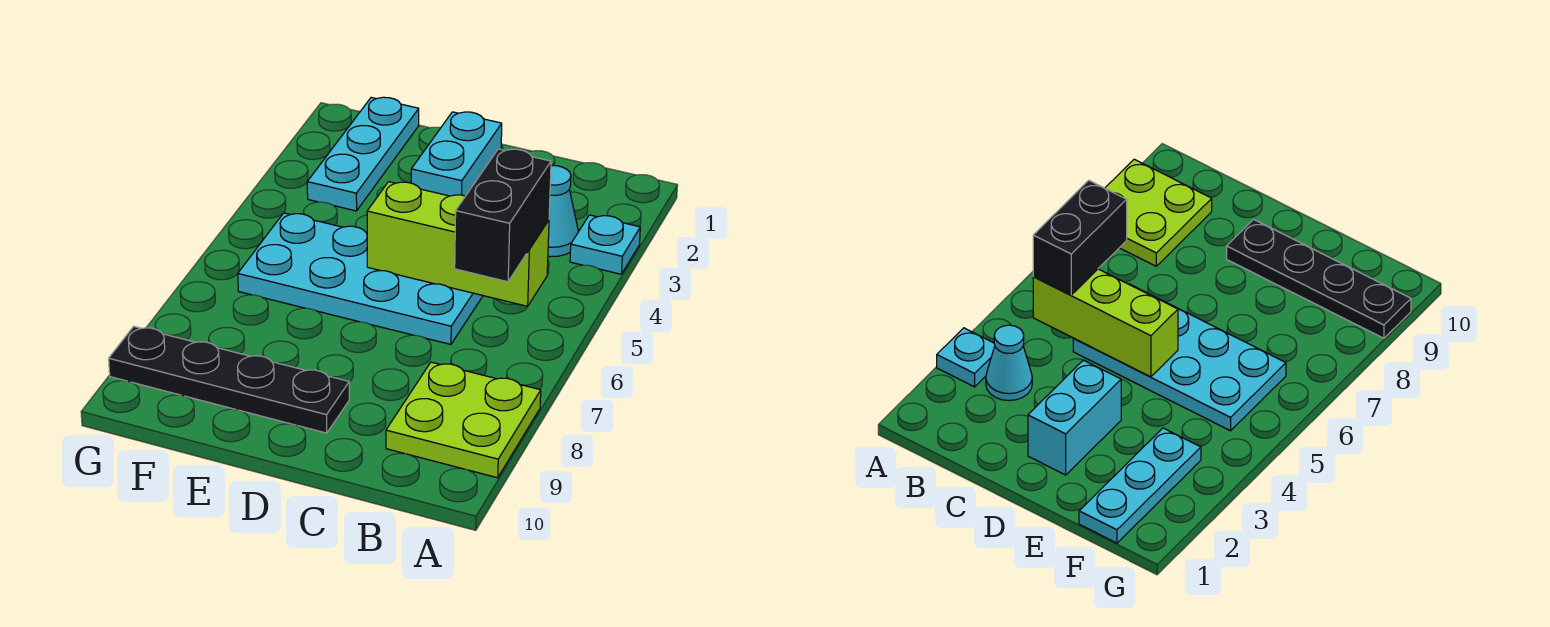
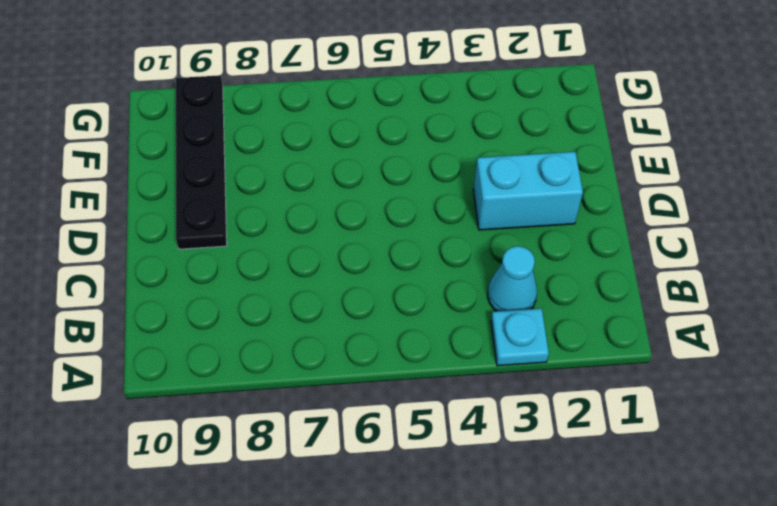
none -> lime plate A8:B9 level 1
none -> cyan plate C5:F6 level 1

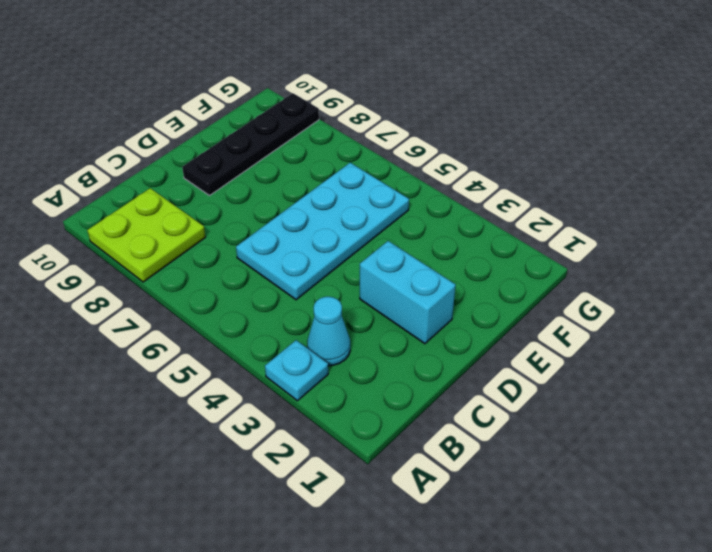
none -> cyan plate F1:F3 level 1
none -> lime brick B5:D5 level 2

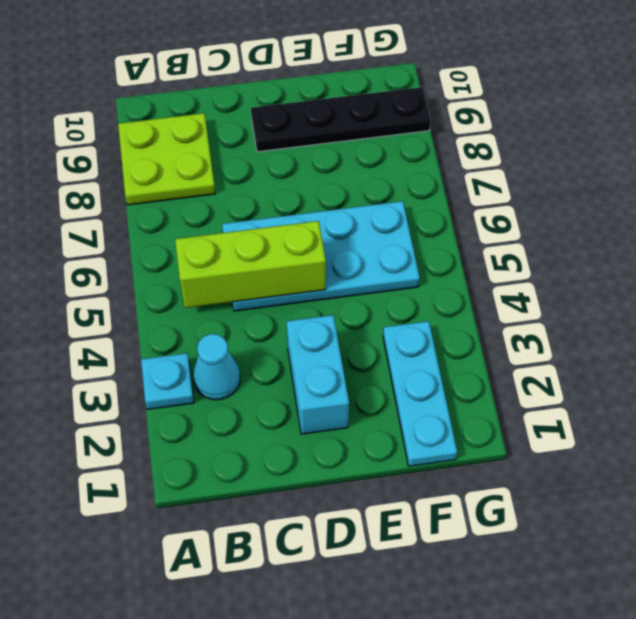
none -> black brick B5:B6 level 3

